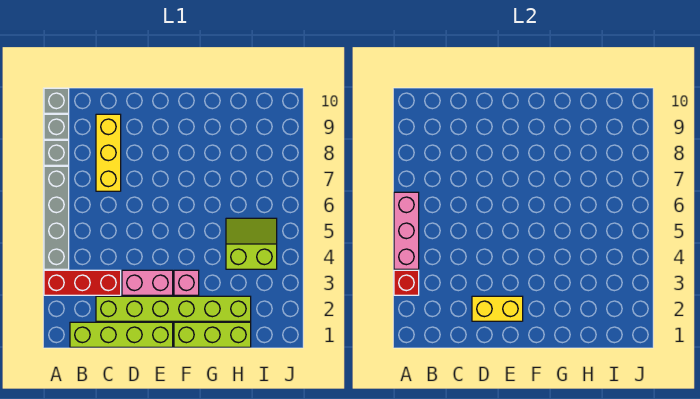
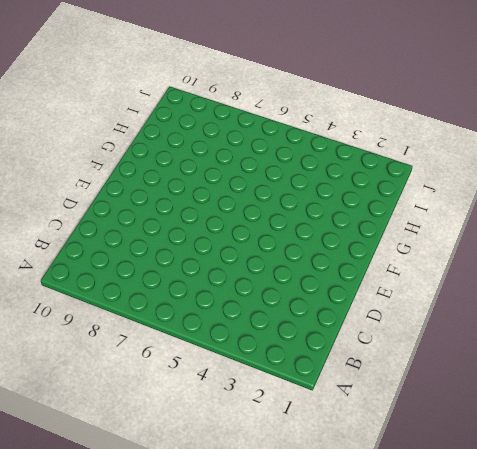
none -> red brick A3:C3 level 1
none -> grey brick A4:A7 level 1
none -> grey brick A8 level 1

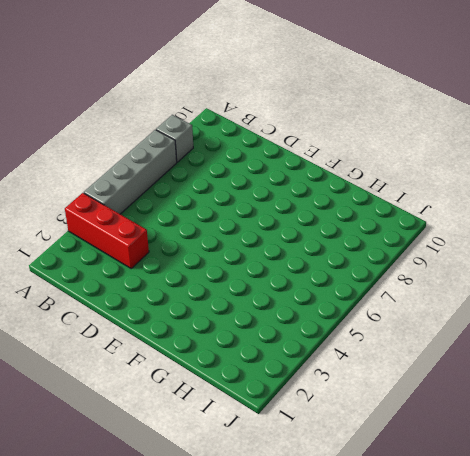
none -> grey brick A9 level 1
none -> grey brick A10 level 1
none -> lime brick B1:E1 level 1

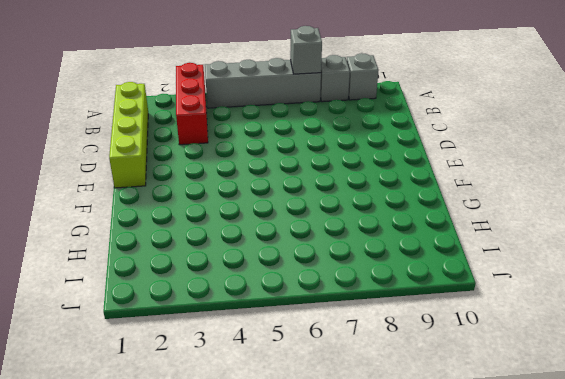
grey brick A7 level 2 -> grey brick A10 level 1
none -> lime brick C2:H2 level 1
none -> yellow brick C7:C9 level 1
none -> pink brick D3:E3 level 1

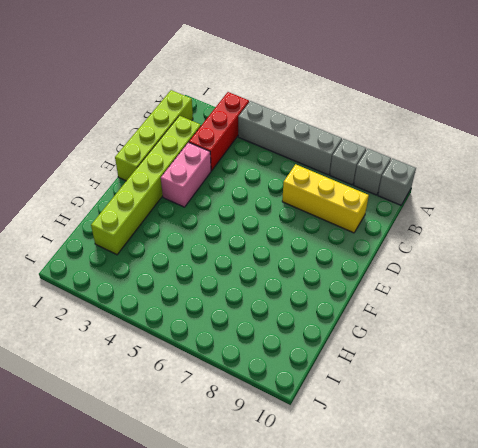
none -> lime brick F1:H1 level 1
none -> pink brick F3 level 1
none -> lime slope H4:I5 level 1 top 4

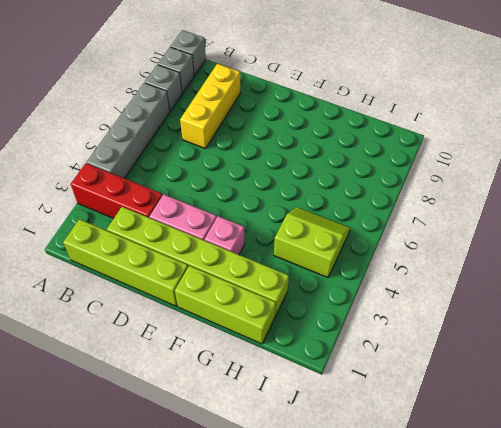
none -> red brick A3 level 2
none -> pink brick A4:A6 level 2
none -> yellow brick D2:E2 level 2

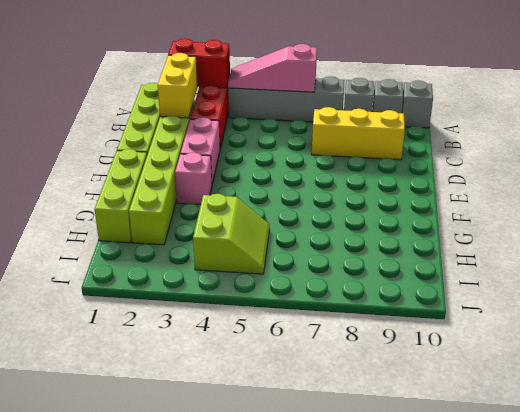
red brick A2:A3 level 2 -> red brick A3 level 2
pink slope A4:A6 level 2 top 6 -> pink brick A4:A6 level 2
yellow brick B2:C2 level 2 -> yellow brick D2:E2 level 2

